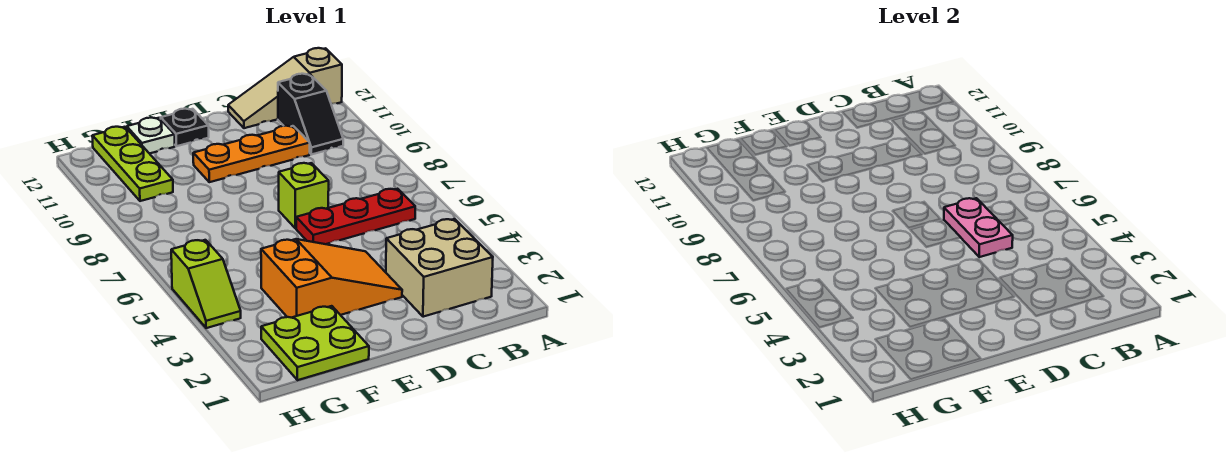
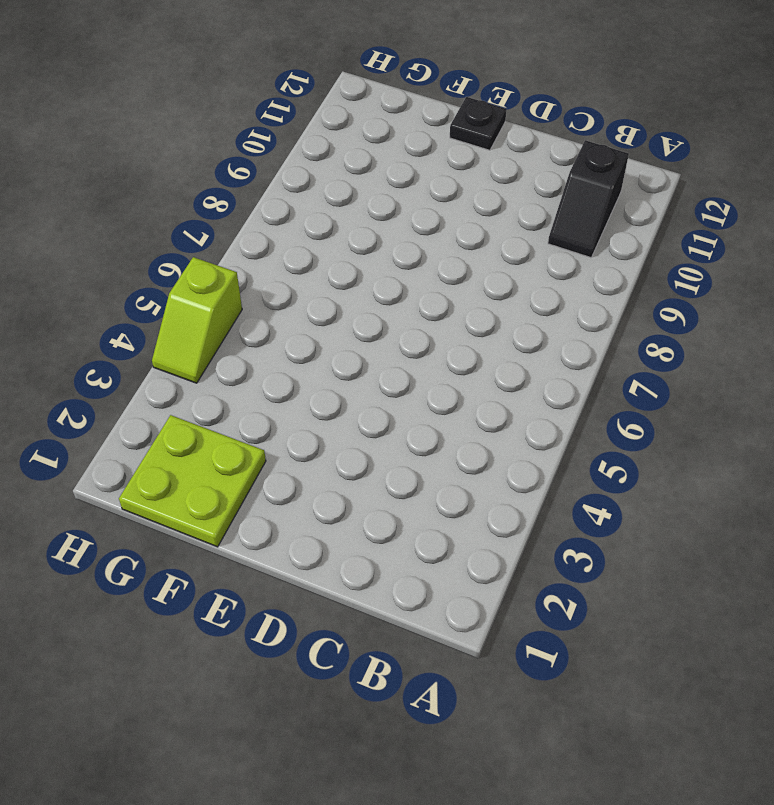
none -> tan slope A12:C12 level 1 top A
none -> tan brick B2:C3 level 1
none -> red plate B6:D6 level 1

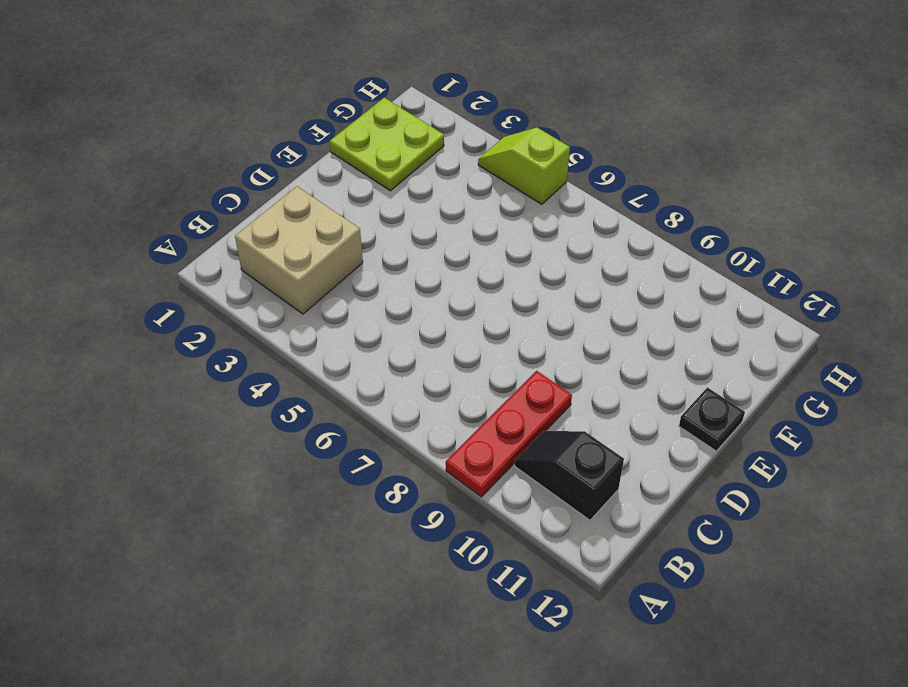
red plate A9:C9 level 1 -> red plate B6:D6 level 1
none -> tan slope A12:C12 level 1 top A
none -> orange plate C10:E10 level 1
none -> orange slope D3:F4 level 1 top F

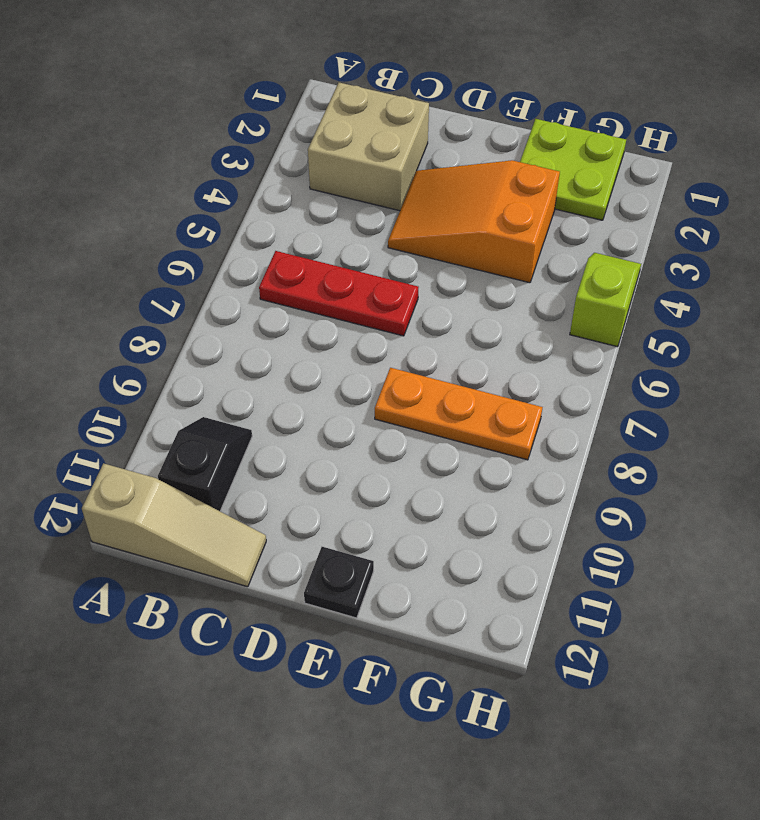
orange plate E8:G8 level 1 -> orange plate C10:E10 level 1
none -> lime brick D7 level 1
none -> white plate F12 level 1
none -> lime plate G10:G12 level 1

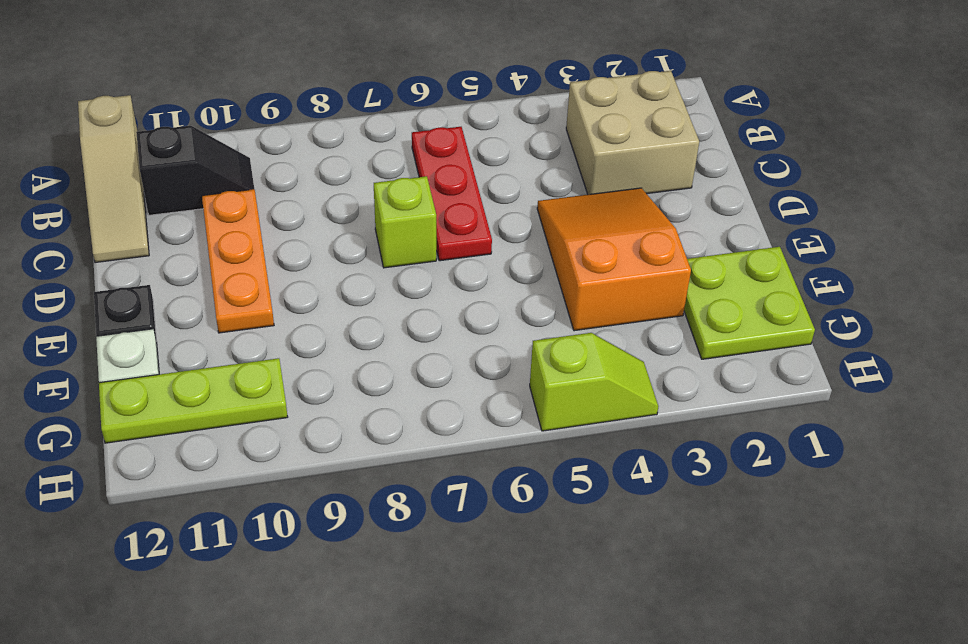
none -> pink plate C5:C6 level 2

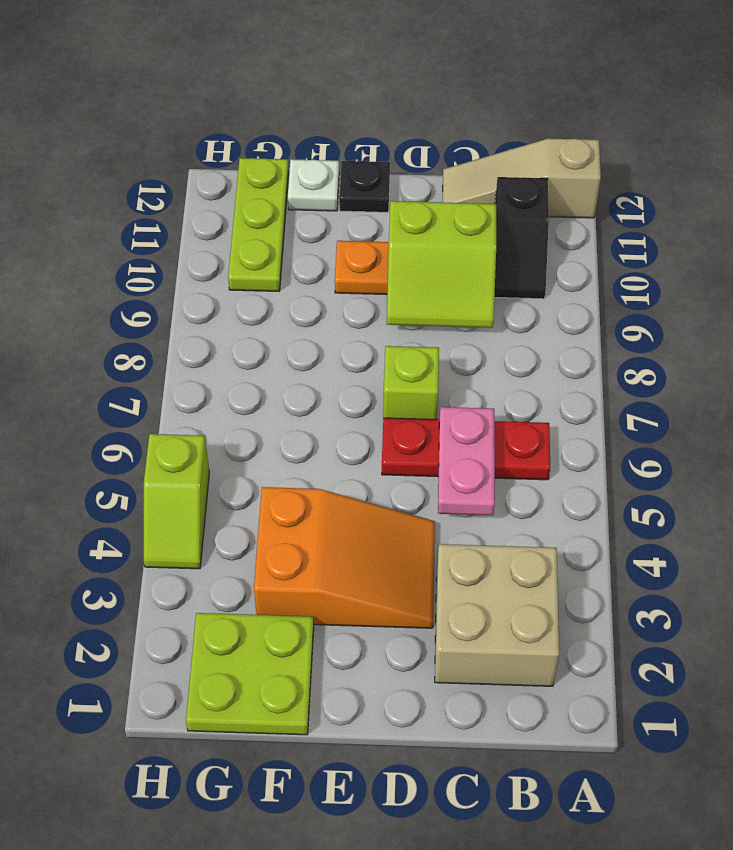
lime slope C9:D10 level 2 top 10 -> none

